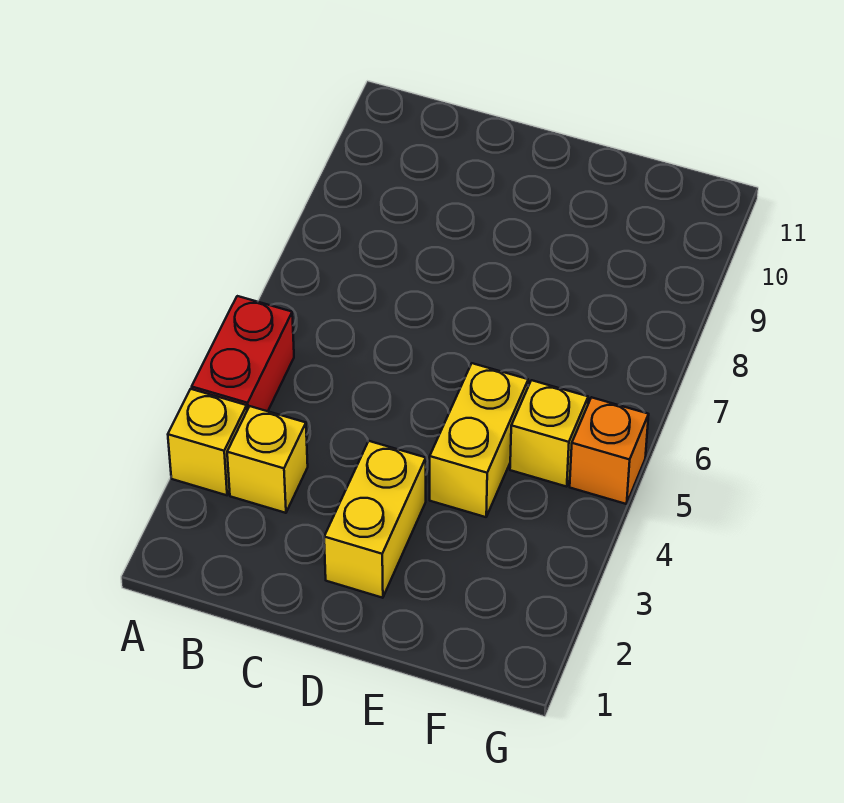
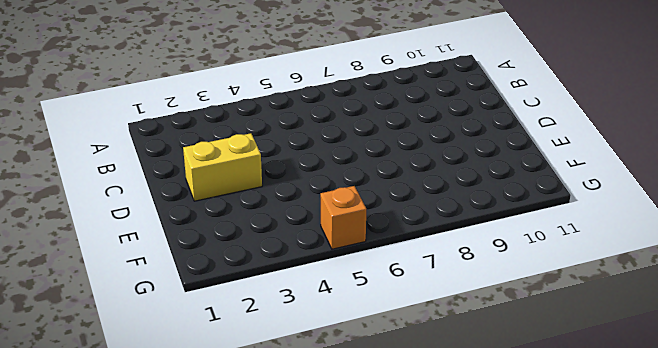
none -> yellow brick A3 level 1
none -> red brick A4:A5 level 1

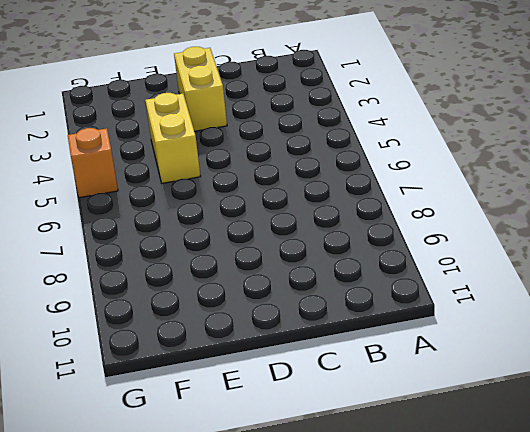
none -> yellow brick A3 level 1
none -> red brick A4:A5 level 1

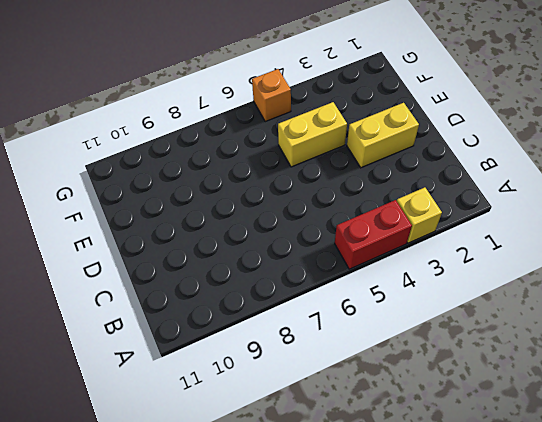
none -> yellow brick B3 level 1
none -> yellow brick F5 level 1

